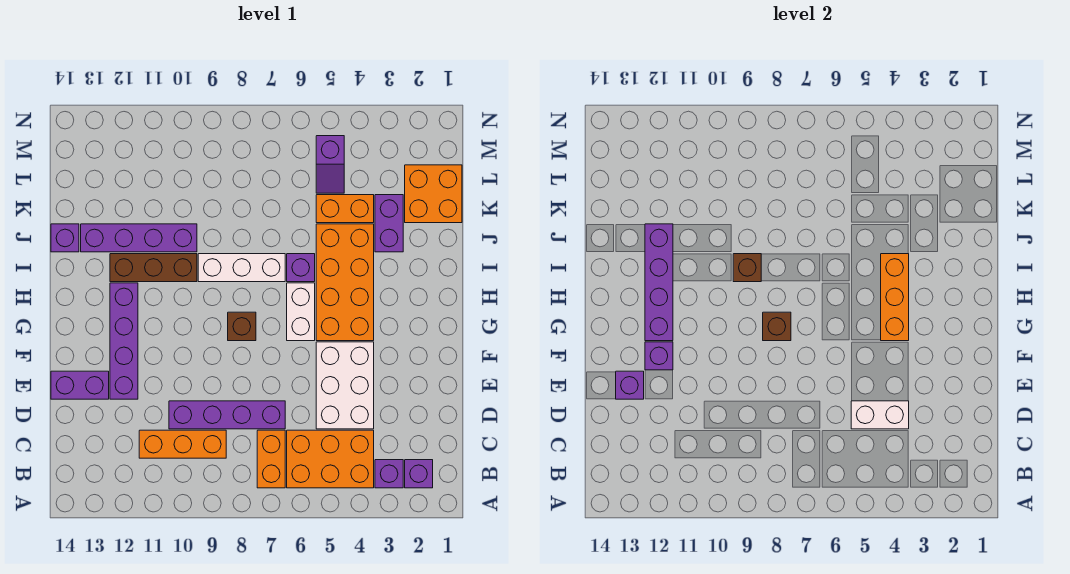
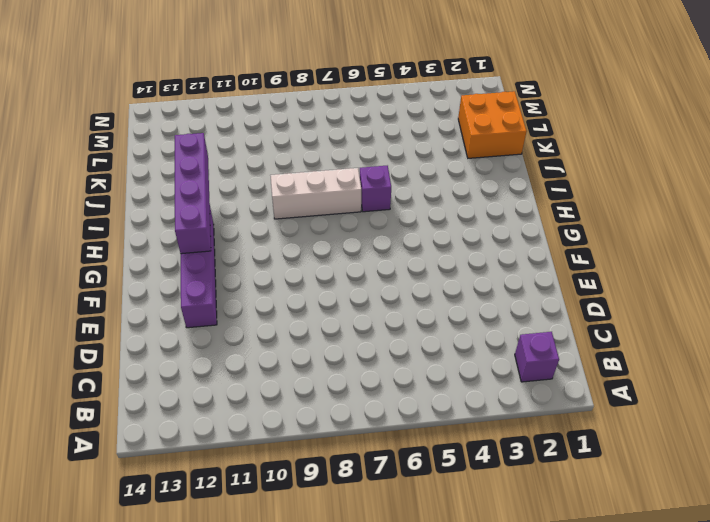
none -> purple brick B3 level 1
none -> orange brick B4:C6 level 1
none -> orange brick B7:C7 level 1

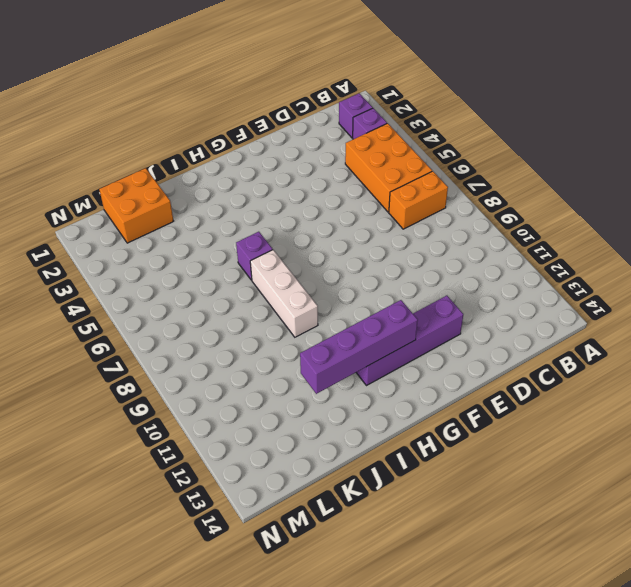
none -> orange brick C9:C11 level 1
none -> white brick D4:F5 level 1
none -> purple brick D7:D10 level 1

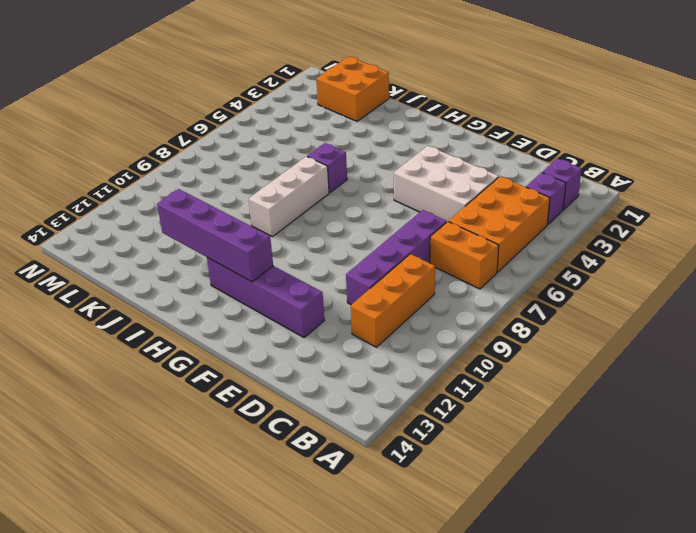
none -> purple brick E13:E14 level 1
none -> orange brick G4:J5 level 1
none -> white brick G6:H6 level 1

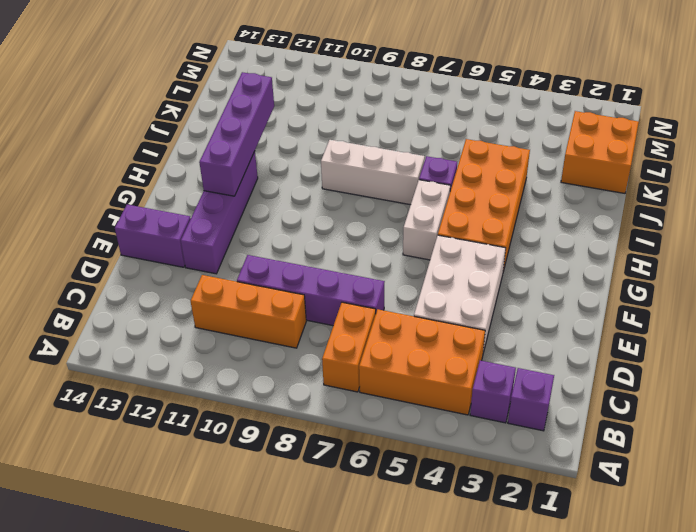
none -> brown brick G8 level 1
none -> brown brick I10:I12 level 1
none -> purple brick J3:K3 level 1

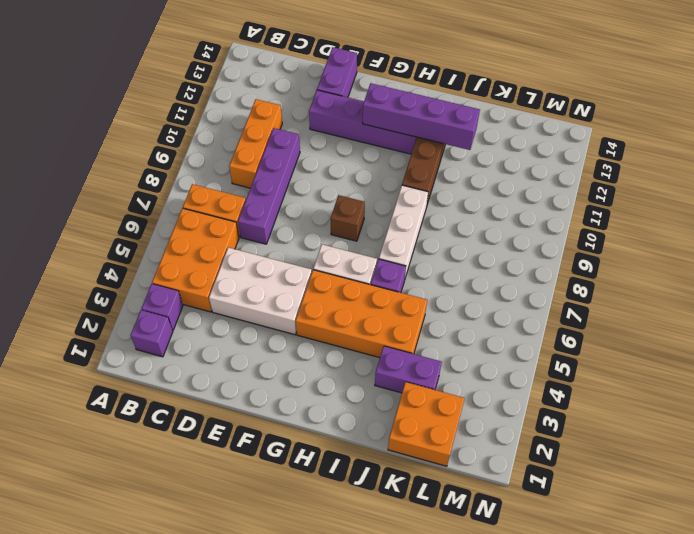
none -> purple brick J10:J13 level 1
none -> purple brick J14 level 1
none -> orange brick K4:K5 level 1

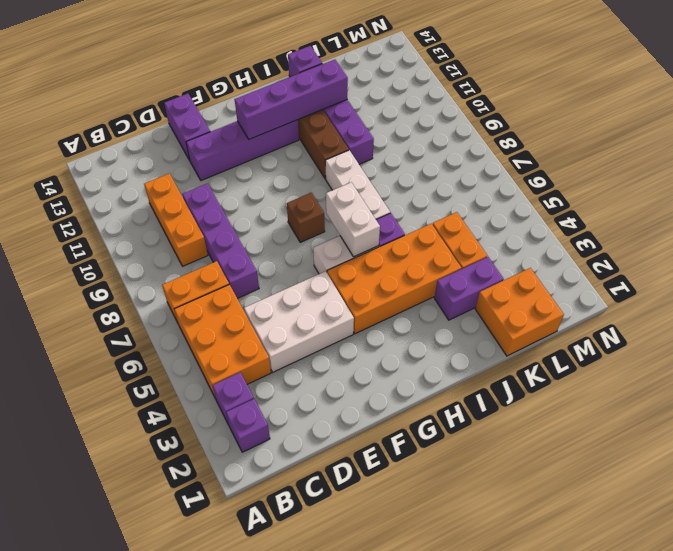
white brick H6:H7 level 2 -> white brick D4:D5 level 2
none -> purple slope L5:M5 level 1 top M
none -> purple brick E13 level 2
none -> purple brick F12 level 2

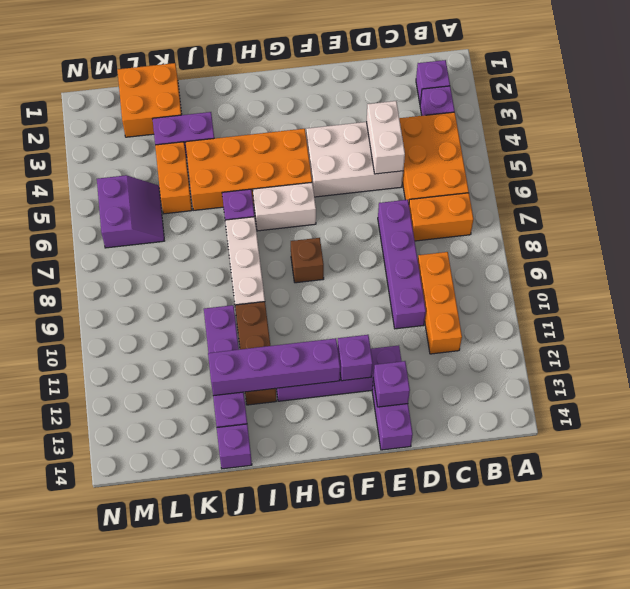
purple slope L5:M6 level 1 top M -> purple slope L5:M5 level 1 top M
none -> orange brick G4:I4 level 2
none -> brown brick G8 level 2
none -> brown brick I9 level 2

